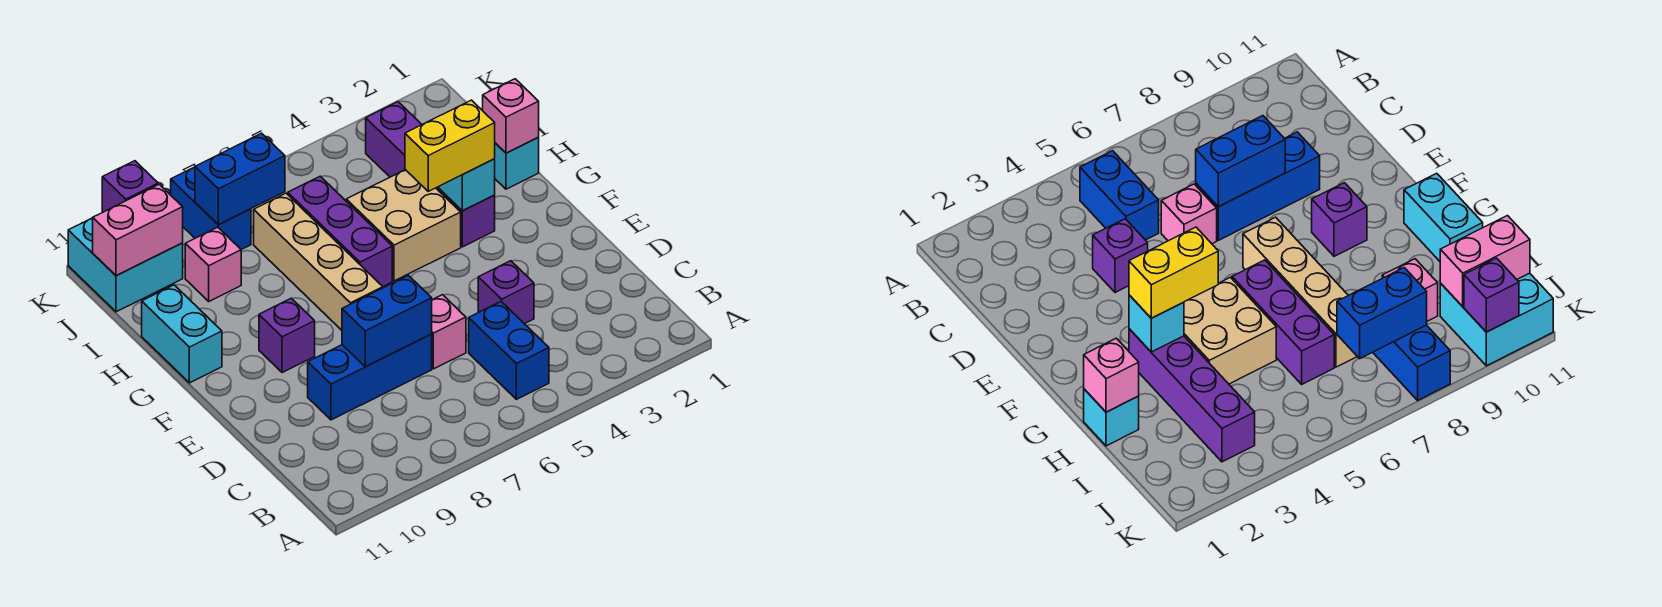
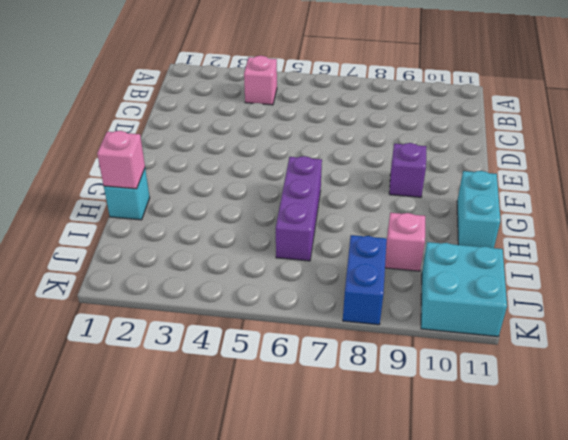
pink brick B4 level 1 -> pink brick D6 level 1
none -> blue brick B5:C5 level 1
none -> purple brick D4 level 1
none -> blue brick D7:D9 level 1

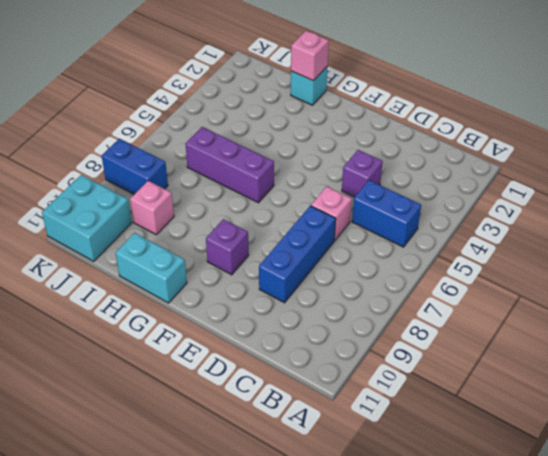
none -> tan brick F7:I7 level 1
none -> purple brick G3:J3 level 1
none -> tan brick G4:H5 level 1

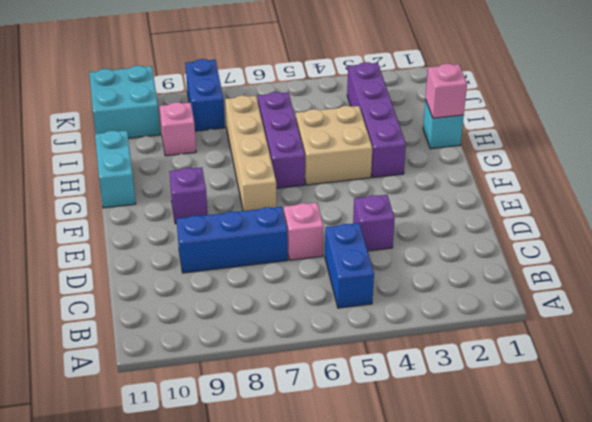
none -> blue brick D7:D8 level 2
none -> cyan brick G3 level 2
none -> blue brick J7:J8 level 2

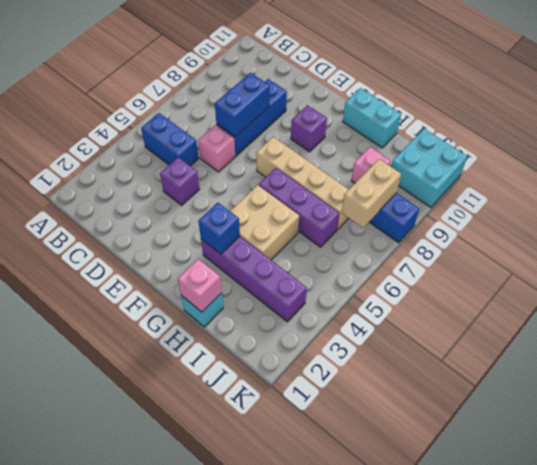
blue brick G3 level 2 -> cyan brick G3 level 2
tan brick J7:J8 level 2 -> blue brick J7:J8 level 2
none -> pink brick J10:J11 level 2
none -> purple brick K10 level 2
none -> yellow brick G3:G4 level 3

